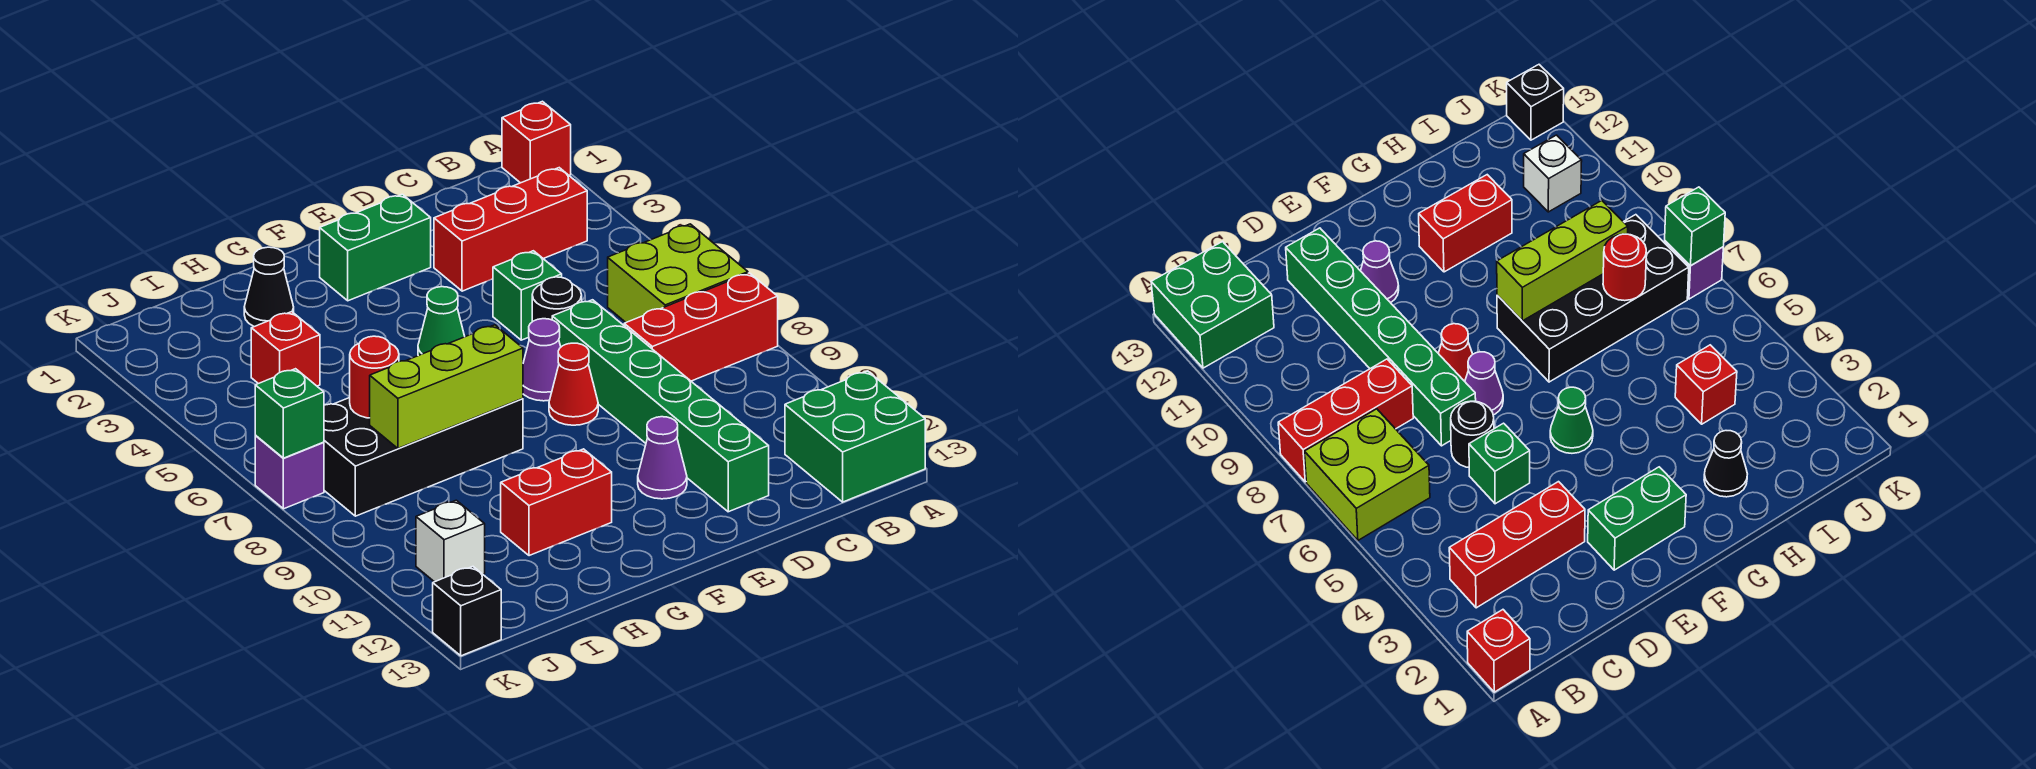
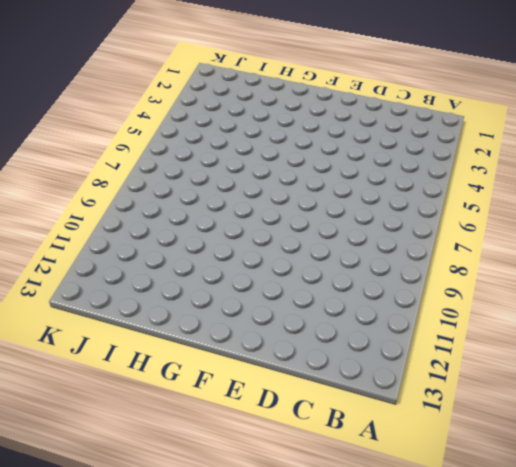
none -> red brick A1 level 1
none -> lime brick A6:B7 level 1
none -> red brick A8:C8 level 1

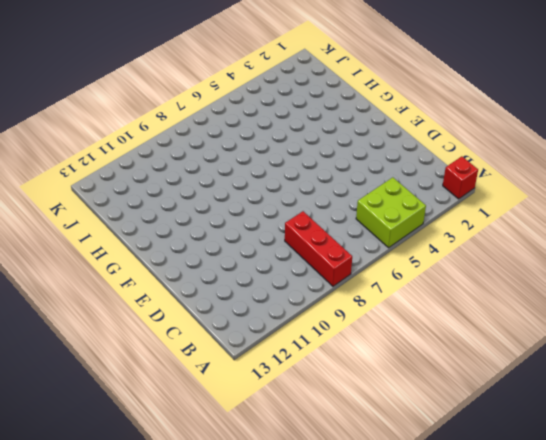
lime brick A4:B5 level 1 -> lime brick A6:B7 level 1
none -> green brick A12:B13 level 1
none -> red brick B3:D3 level 1
none -> green brick D5 level 1

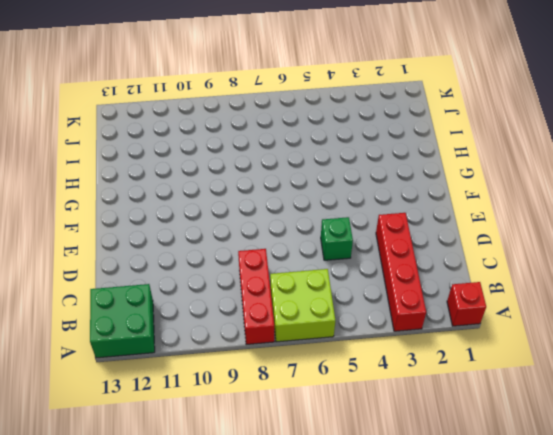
red brick A3:D3 level 1 -> red brick B3:D3 level 1
none -> black round brick D6 level 1
none -> green brick D7:D12 level 1
none -> green brick E2:F2 level 1

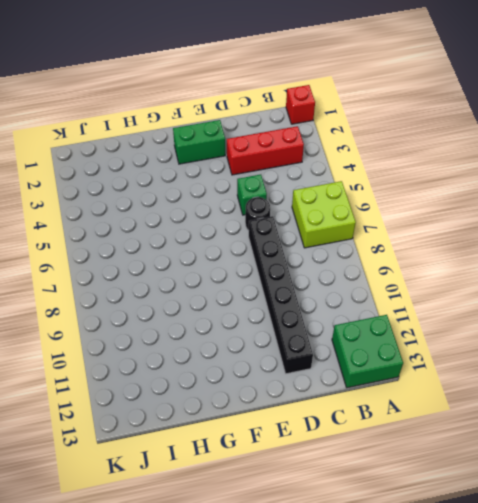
black brick D7:D12 level 1 -> green brick D7:D12 level 1
none -> red brick A8:C8 level 1
none -> purple cone E7 level 1
none -> red cone E8 level 1

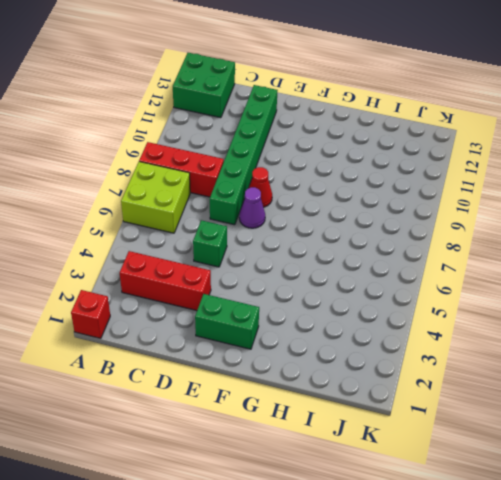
none -> black round brick D6 level 1
none -> purple cone E11 level 1
none -> green cone F5 level 1

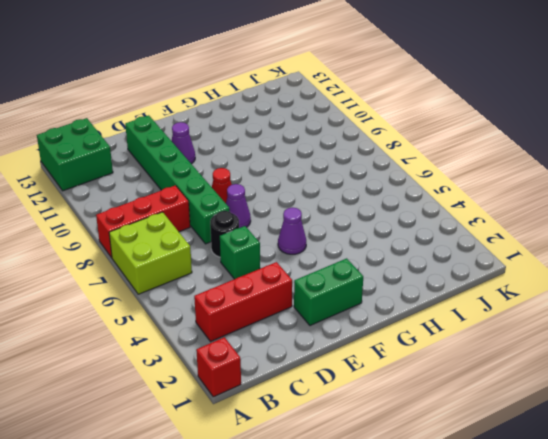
purple cone F5 level 1 -> green cone F5 level 1
none -> black brick G7:J8 level 1
none -> red brick G11:H11 level 1
none -> black cone H2 level 1

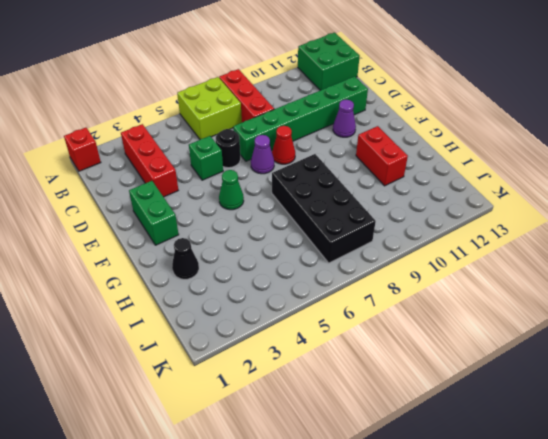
none -> red brick I4 level 1
none -> white brick J11 level 1
none -> purple brick K7 level 1

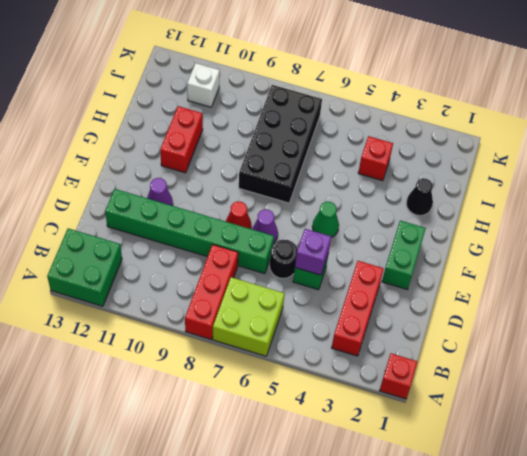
purple brick D5 level 2 -> purple brick K7 level 1
none -> black brick K13 level 1
none -> lime brick G8:I8 level 2
none -> red round brick I7 level 2

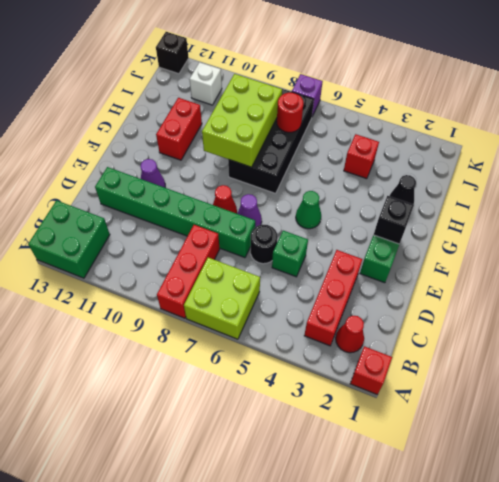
red cone B2 level 1 -> none
black brick F2 level 2 -> none
lime brick G8:I9 level 2 -> lime brick G8:I8 level 2
none -> green brick K7 level 2

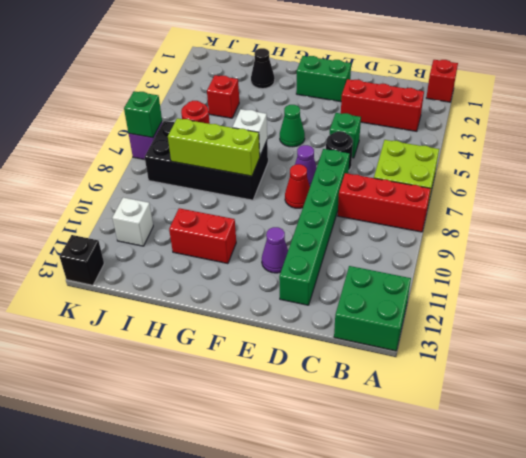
white brick G7 level 2 -> none

